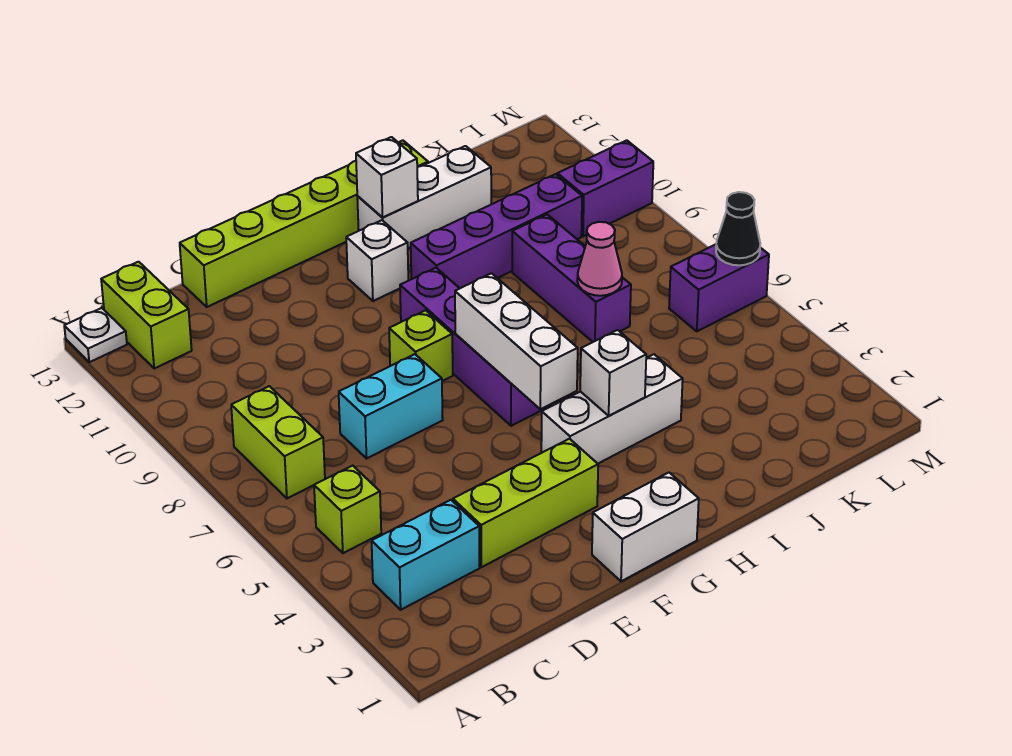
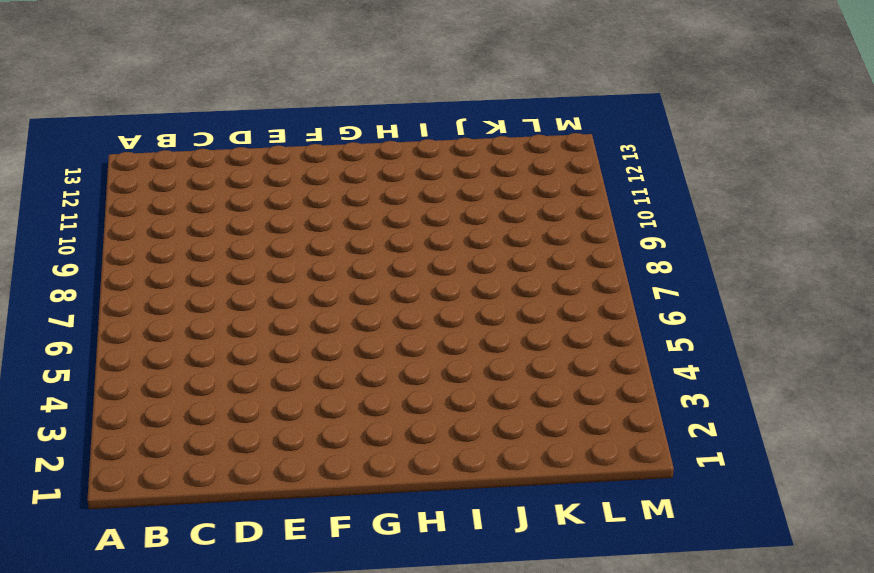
none -> white plate A13 level 1
none -> cyan brick B3:C3 level 1
none -> lime brick B5 level 1

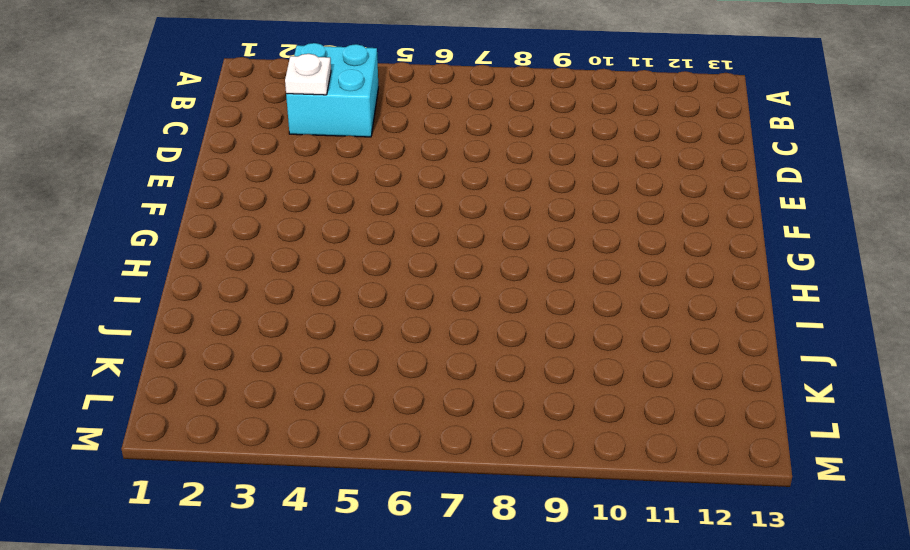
cyan brick B3:C4 level 1 -> cyan brick B3:C3 level 1
white plate C3 level 2 -> white plate A13 level 1
none -> lime brick B5 level 1
none -> lime brick B7:B8 level 1
none -> lime brick B12:B13 level 1

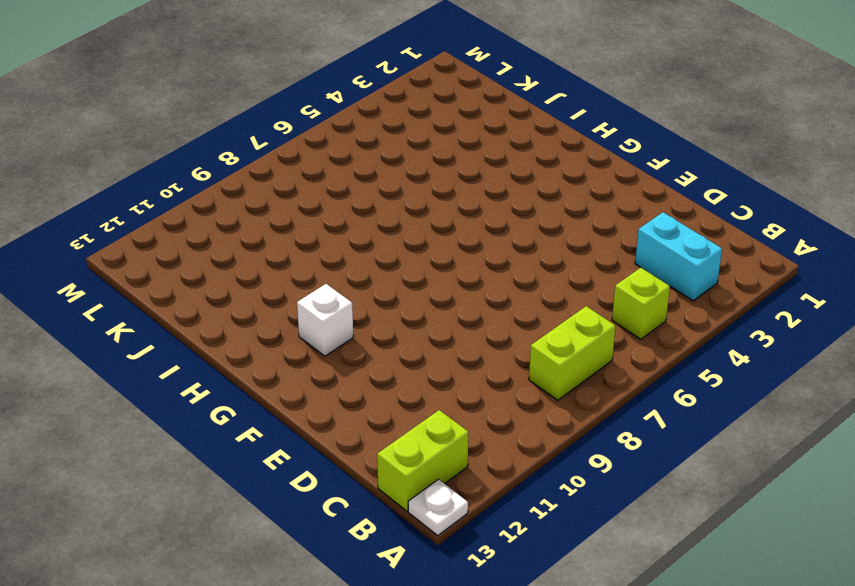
none -> lime brick D3:F3 level 1
none -> cyan brick D7:E7 level 1
none -> lime brick D13:I13 level 1

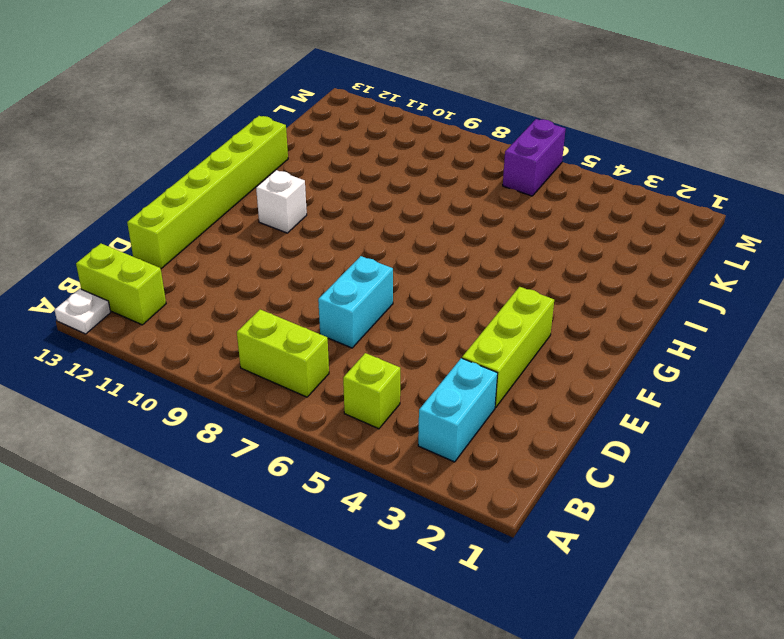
none -> white brick F1:G1 level 1
none -> lime brick F8 level 1
none -> white brick G4:I4 level 1

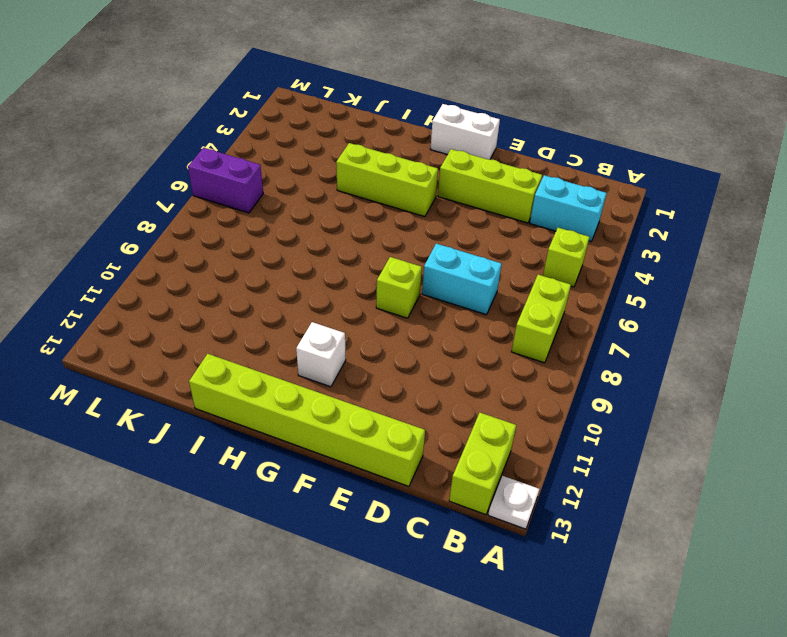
lime brick G4:I4 level 1 -> white brick G4:I4 level 1
none -> purple brick G6:G9 level 1
none -> purple brick H10:K10 level 1
none -> white brick H12:J12 level 1

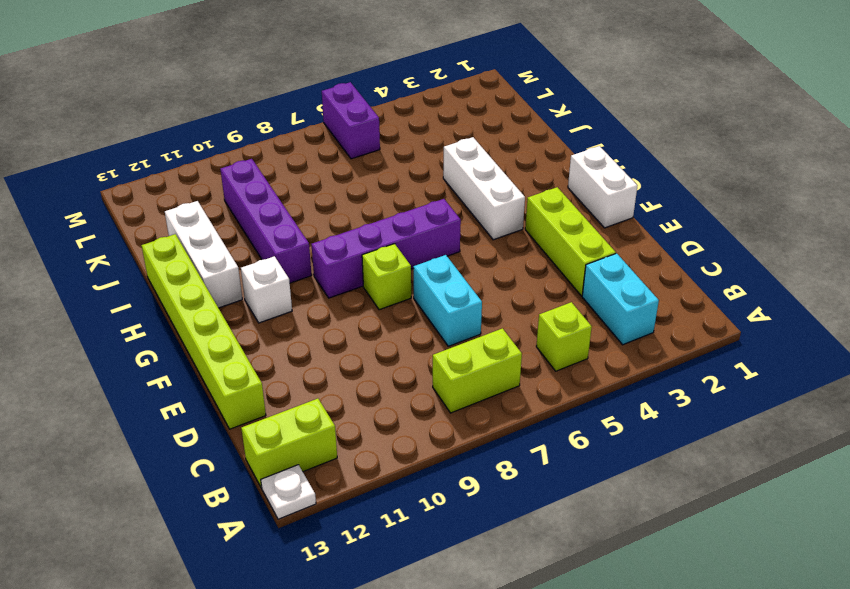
none -> purple brick J7:J9 level 1
none -> purple brick L10:M10 level 1
none -> white brick G5:G7 level 2

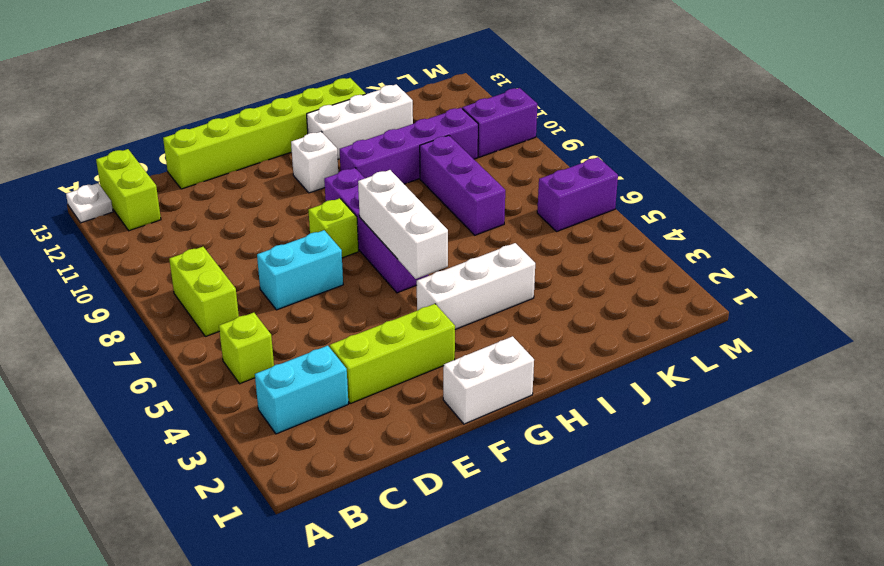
none -> white brick H4 level 2
none -> white brick H12 level 2
none -> pink cone J7 level 2

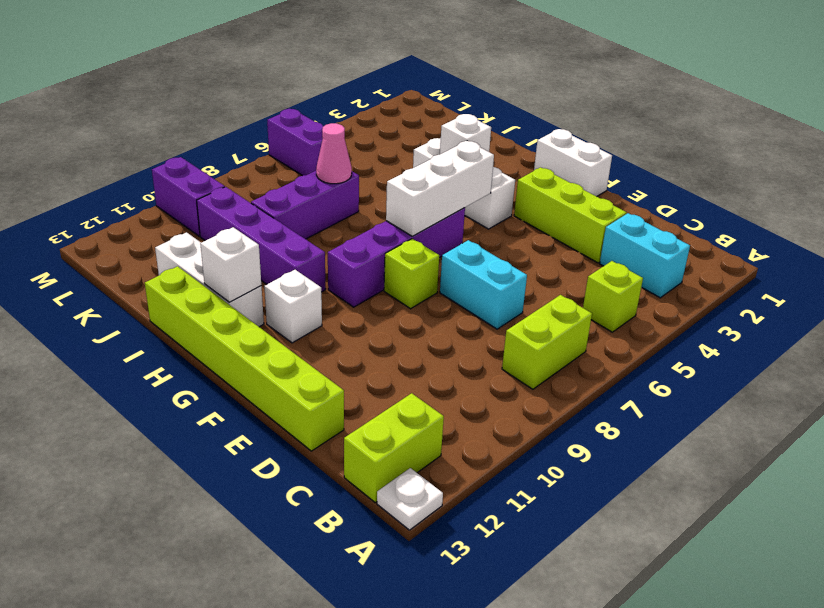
none -> black cone M6 level 2

